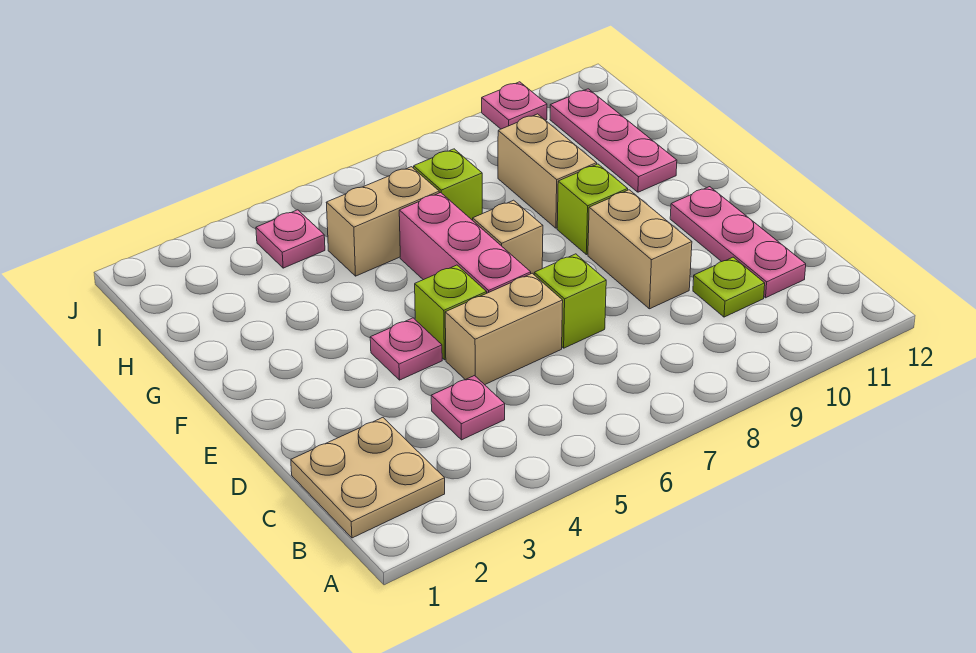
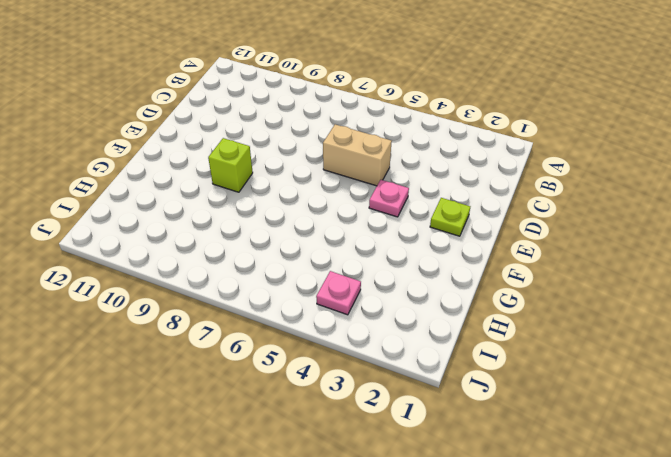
lime plate E2 level 1 -> lime plate C10 level 1
none -> tan plate B1:C2 level 1
none -> pink plate C4 level 1
none -> pink plate C11:E11 level 1

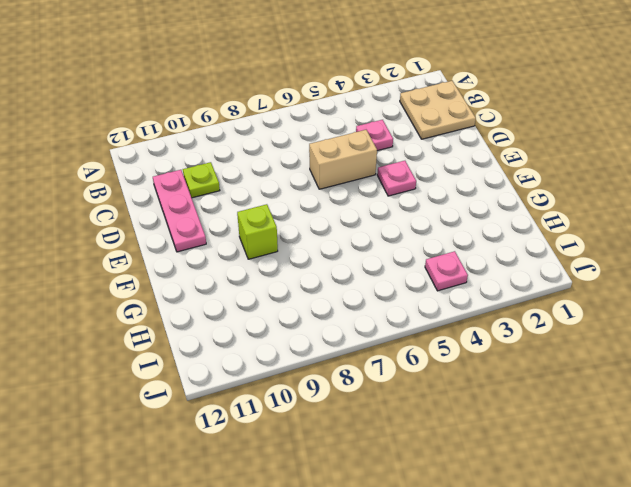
none -> lime brick D7 level 1
none -> tan brick D9:E9 level 1
none -> lime brick E5 level 1

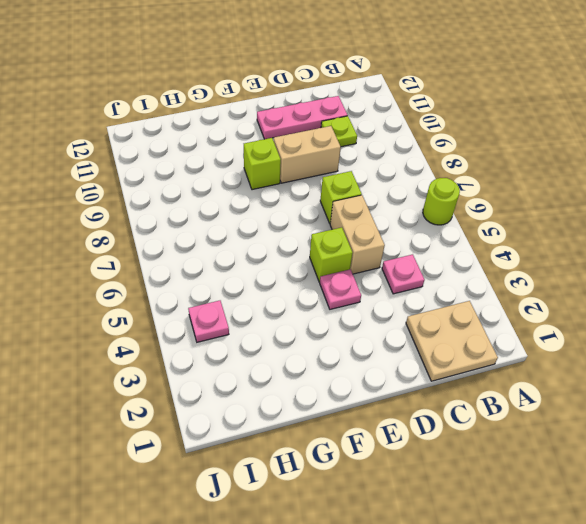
lime round brick A6 level 1 -> none
none -> pink brick E6:G6 level 1
none -> tan brick F7 level 1
none -> tan brick G9:H9 level 1

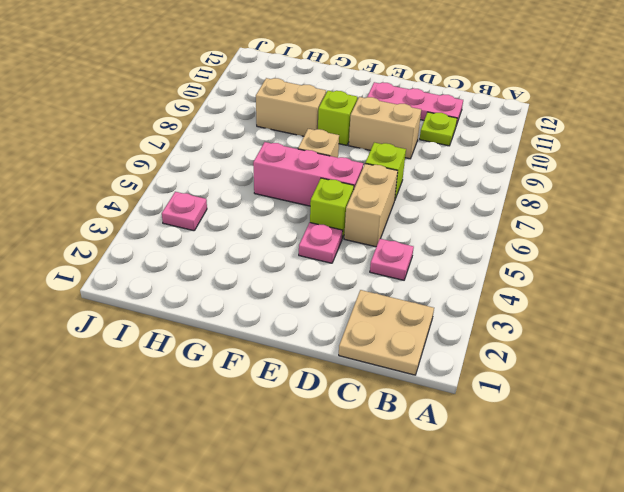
none -> pink plate G11:I11 level 1
none -> tan brick H5:H6 level 1
none -> lime brick H7 level 1

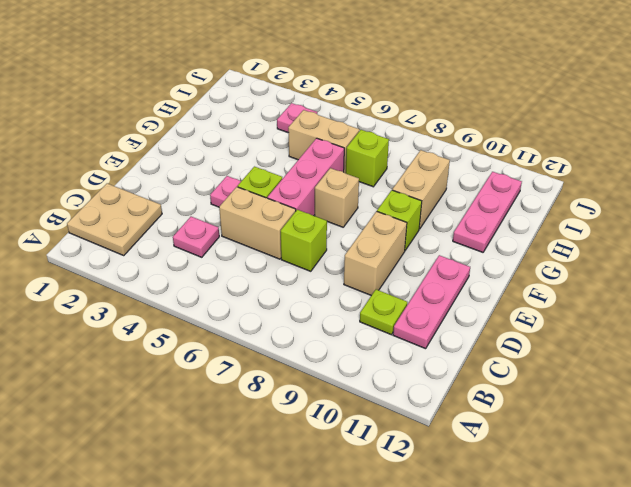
none -> pink plate J10 level 1

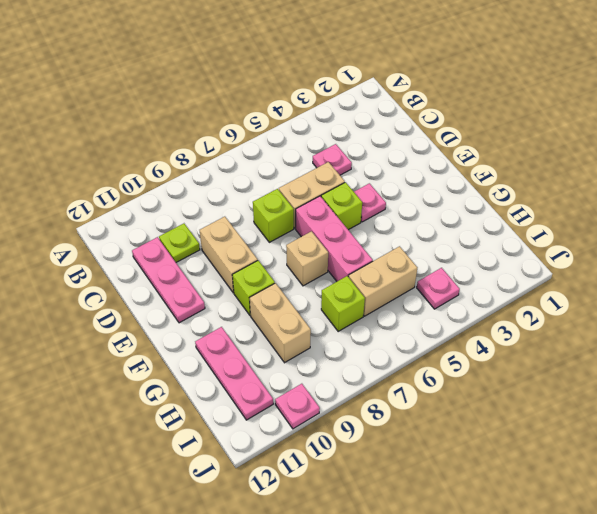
none -> tan plate B1:C2 level 1

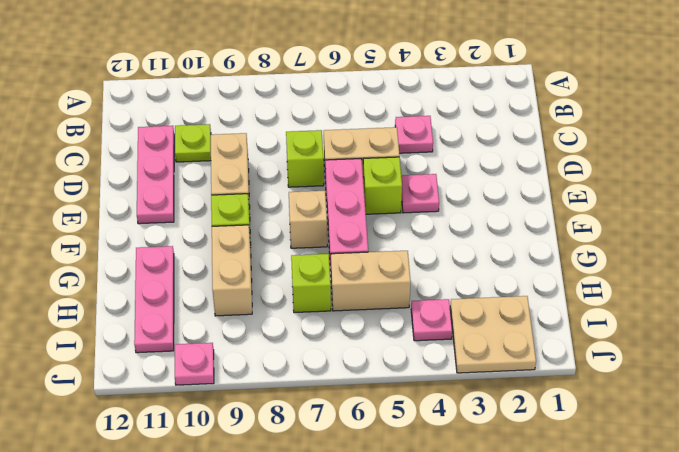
tan plate I2:J3 level 1 -> tan plate B1:C2 level 1

